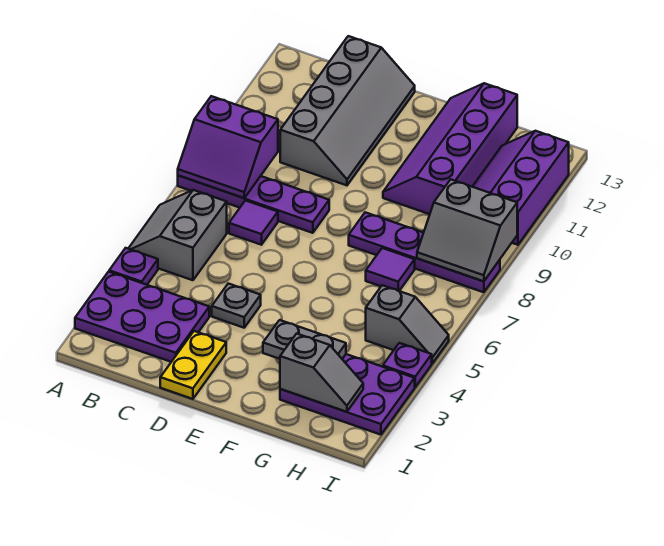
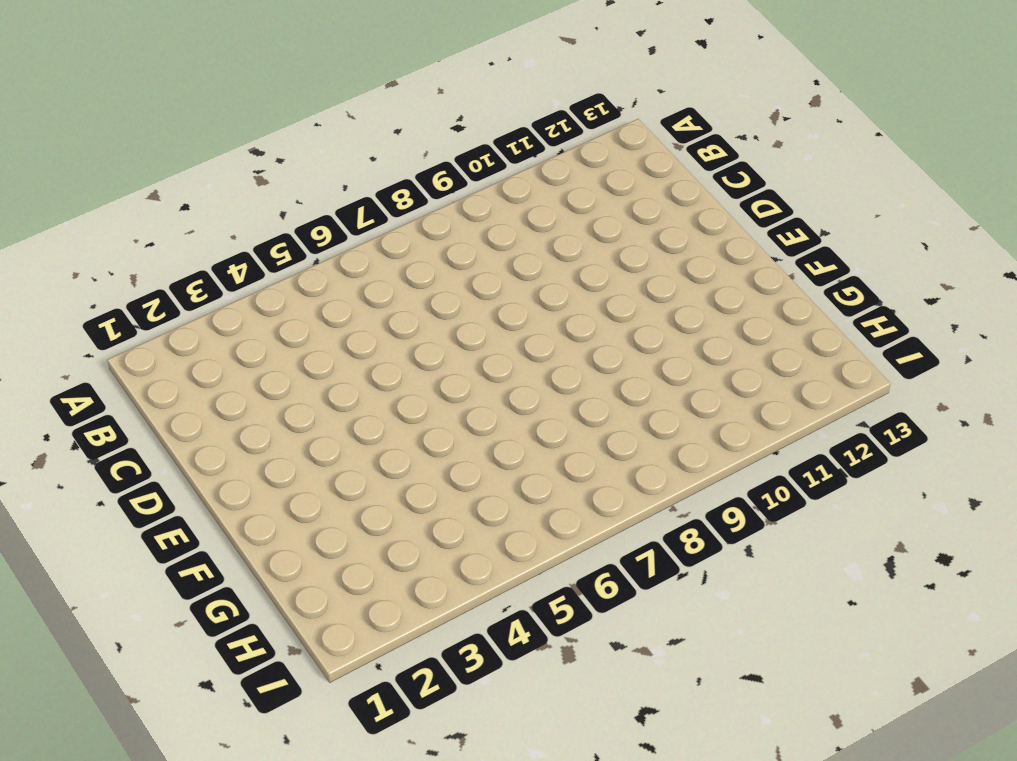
none -> purple plate A2:C3 level 1
none -> purple plate A4 level 1
none -> grey slope A5:B6 level 1 top B

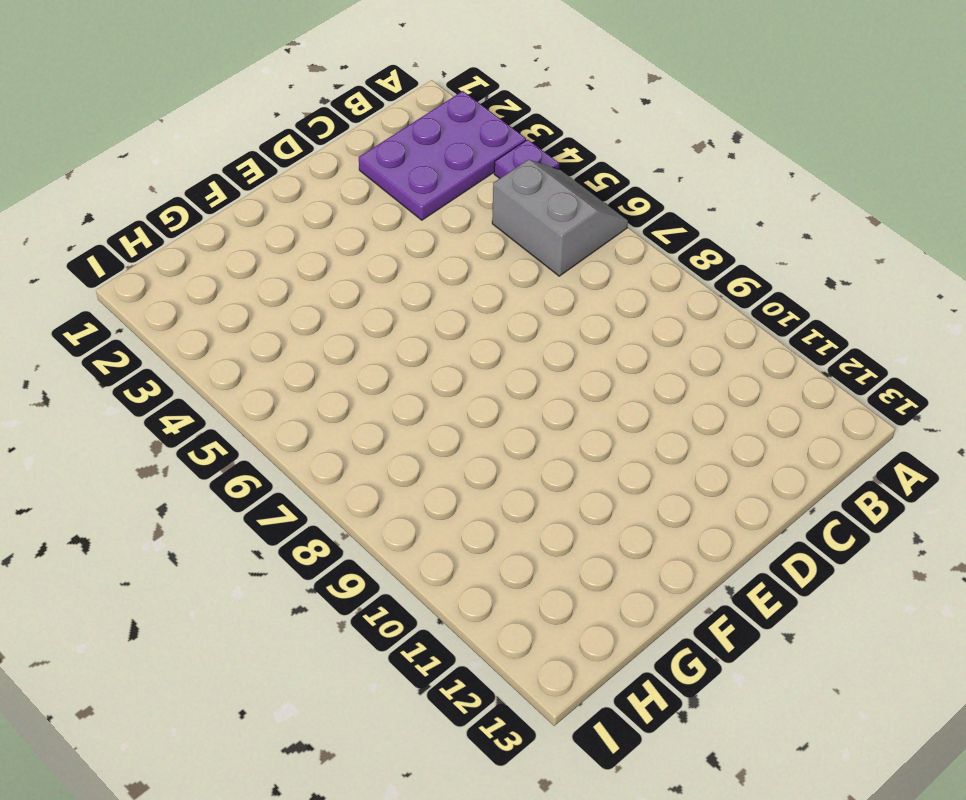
none -> purple plate A8:D8 level 1
none -> purple tile C7 level 1
none -> grey slope C10:D13 level 1 top C

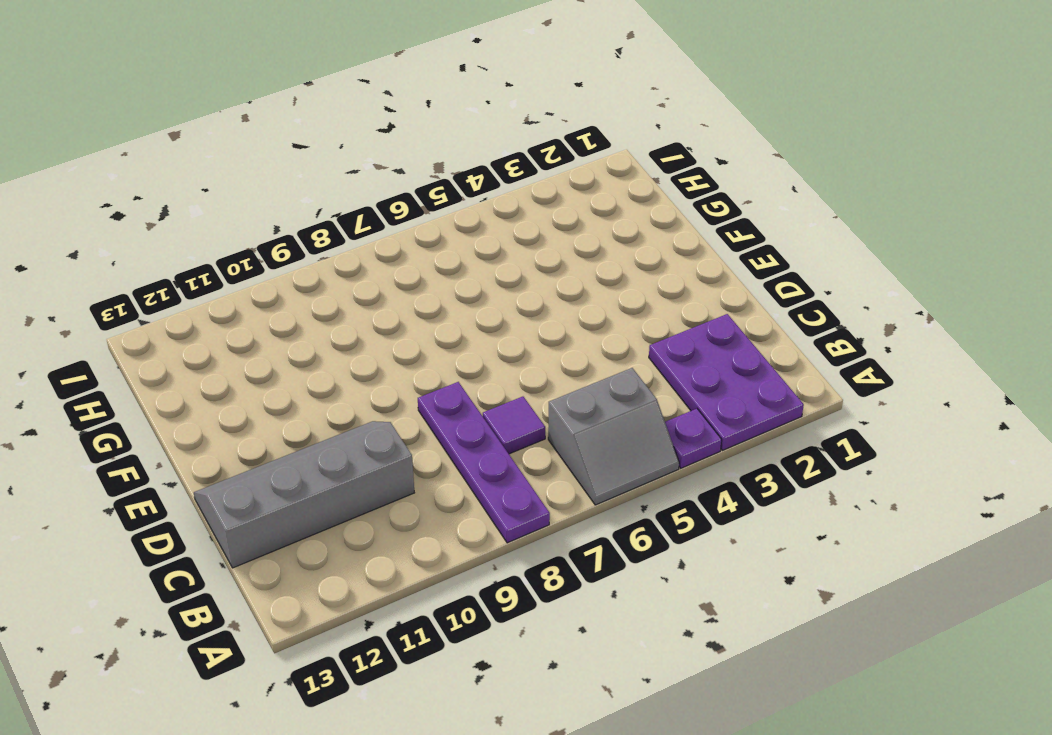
none -> yellow plate D1:D2 level 1
none -> grey plate D4 level 1
none -> purple plate F8:I8 level 1

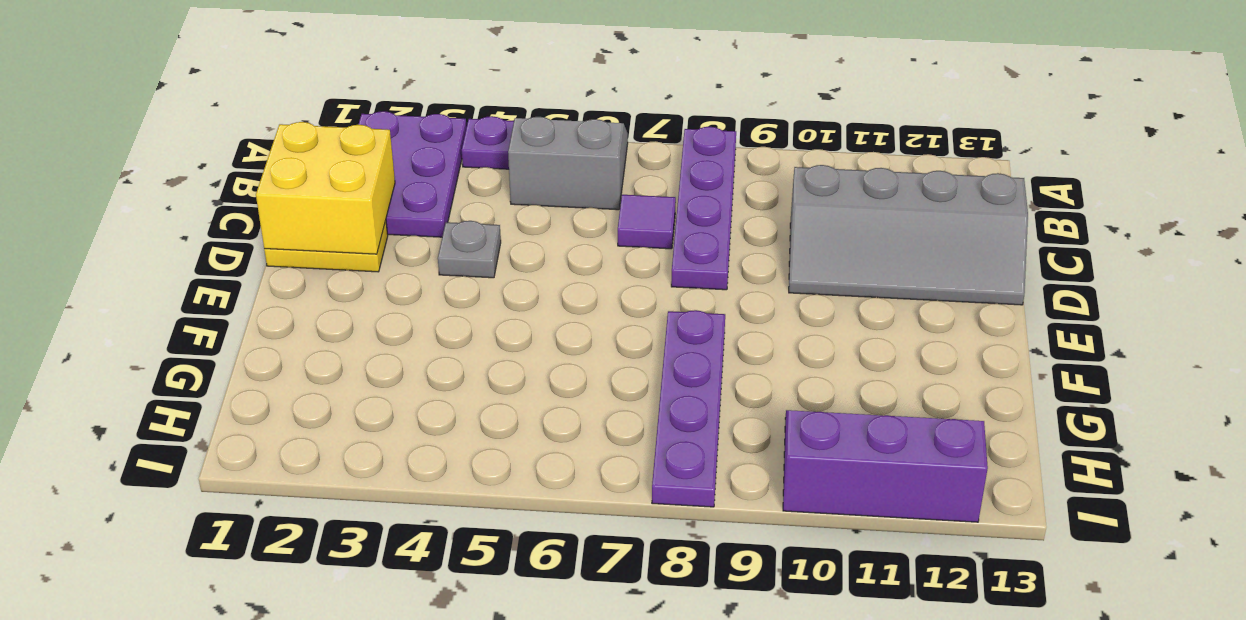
yellow brick C1:D2 level 2 -> none
none -> purple slope F10:G13 level 1 top G
none -> purple plate G2:I3 level 1
none -> purple tile G7 level 1

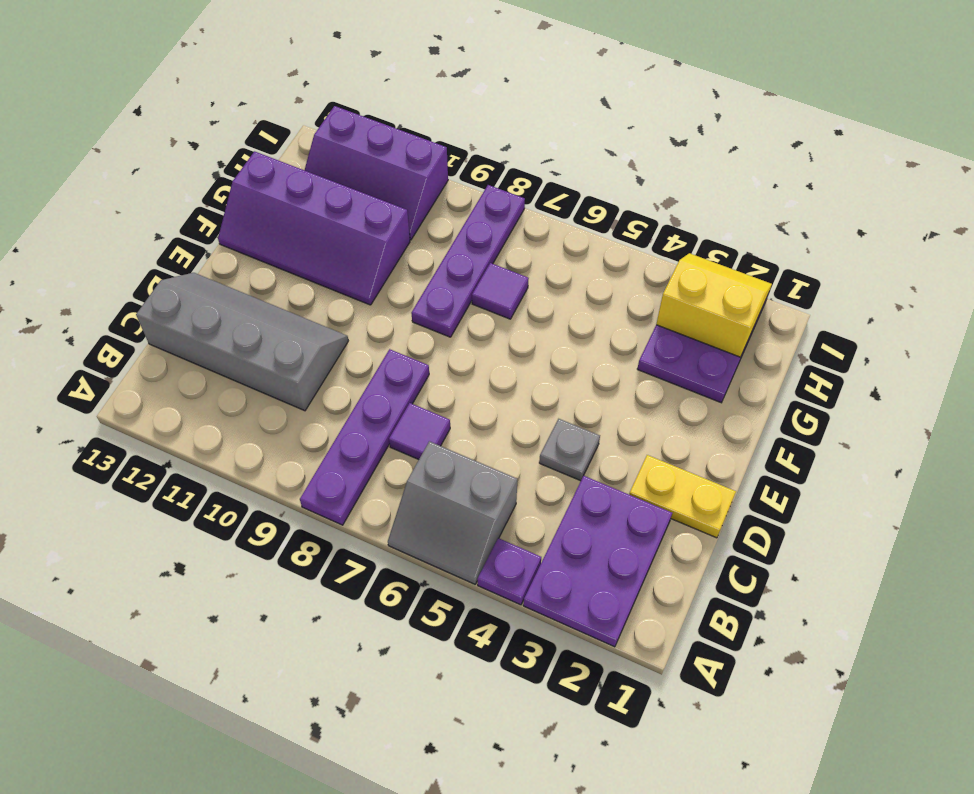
yellow slope H2:I3 level 2 top H -> grey slope G2:H2 level 2 top G
none -> grey slope H5:I5 level 1 top H
none -> purple plate I4 level 1
none -> purple slope A8:B9 level 2 top 9

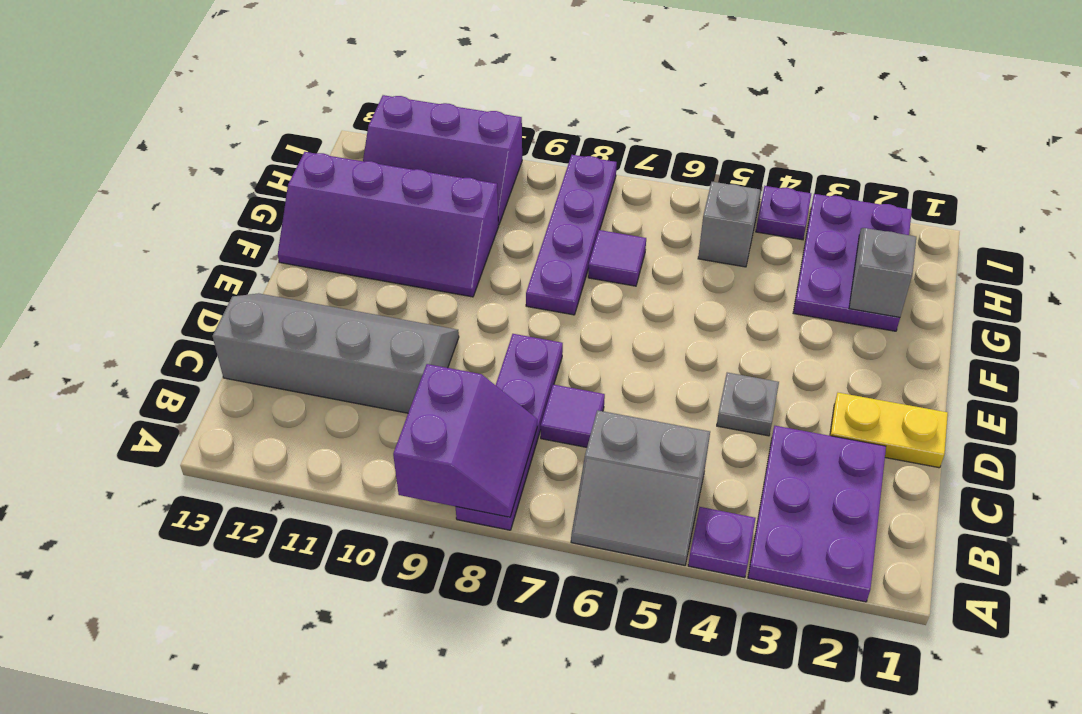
none -> grey plate F3:G3 level 2
none -> grey slope H8:I9 level 2 top 9

